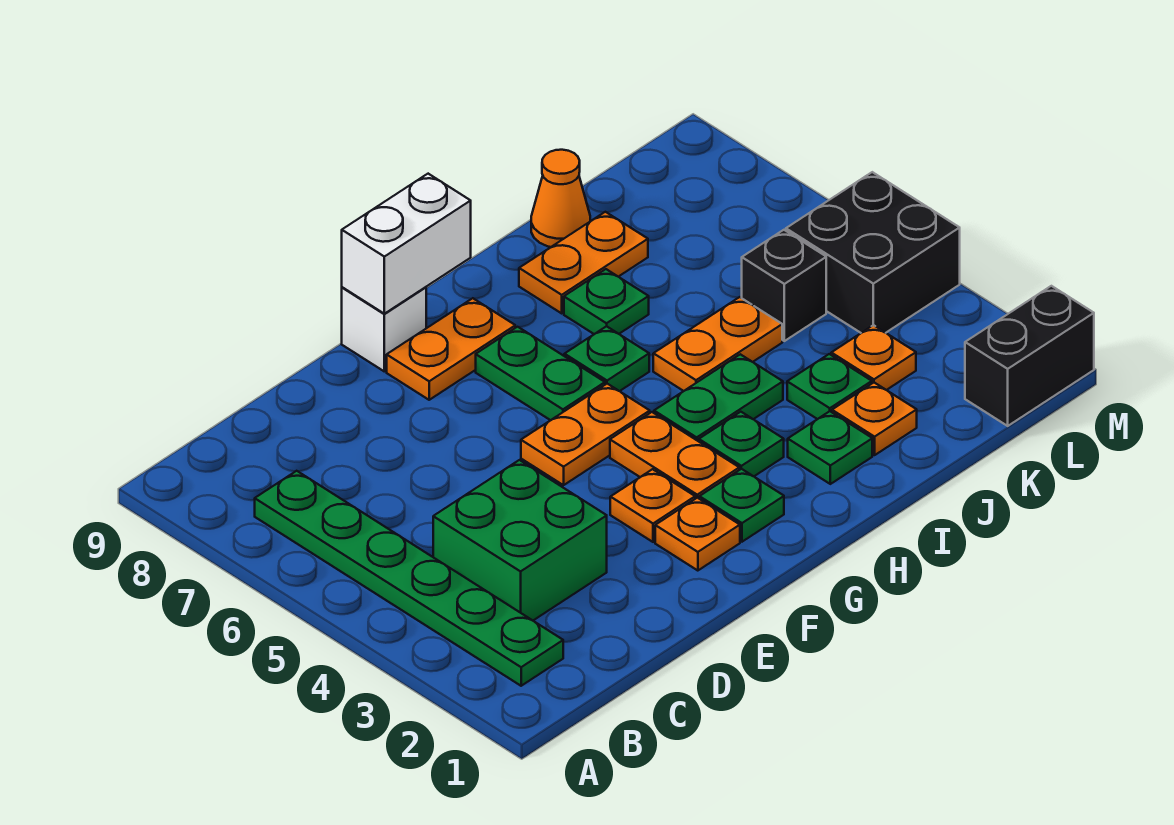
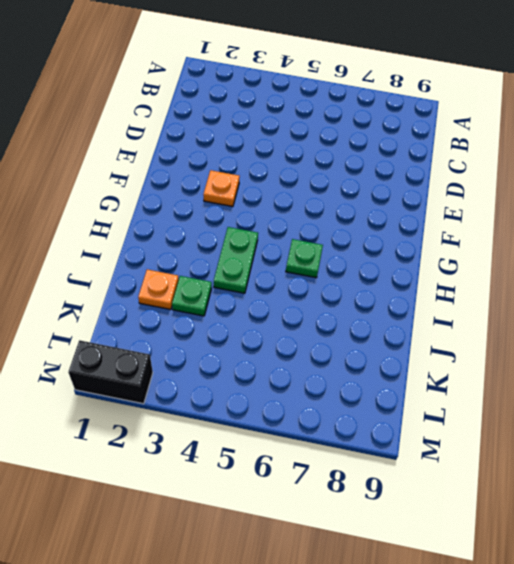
black brick M1:M2 level 1 -> black brick L1:M1 level 1
none -> green plate B2:B7 level 1
none -> green brick C3:D4 level 1
none -> orange plate F2 level 1

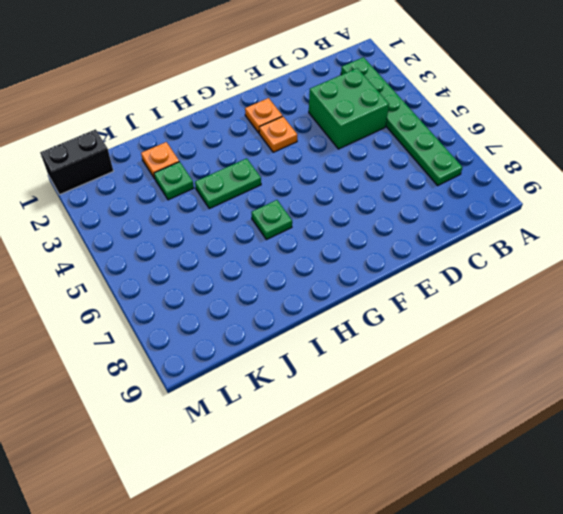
none -> orange plate F5:G5 level 1
none -> orange plate F8:G8 level 1
none -> white brick F9 level 1

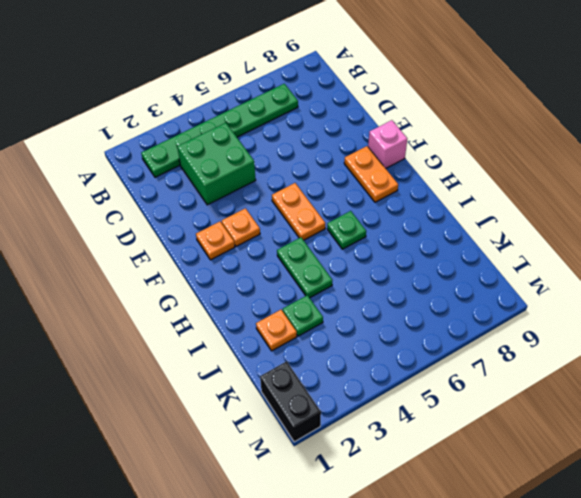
pink brick F9 level 1 -> white brick F9 level 1
none -> green plate G2 level 1
none -> orange plate G3:G4 level 1
none -> green plate G6:G7 level 1

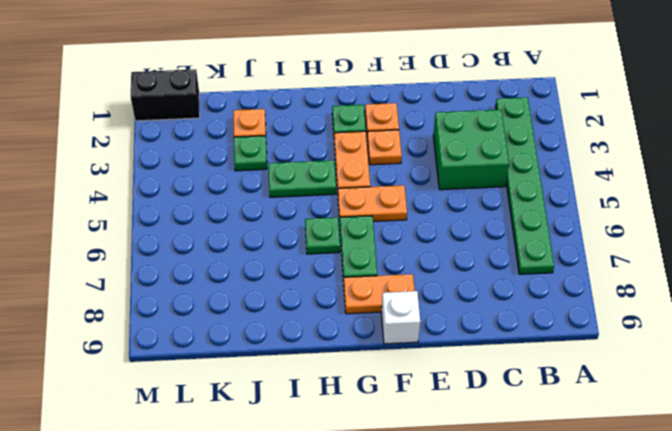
none -> green plate H3 level 1
none -> green plate I2 level 1
none -> orange plate I5:J5 level 1

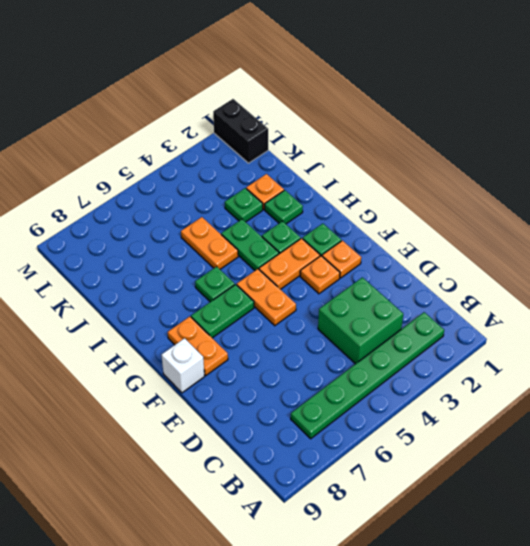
none -> green plate I7 level 1
none -> orange plate I8:J8 level 1
none -> orange cone J9 level 1

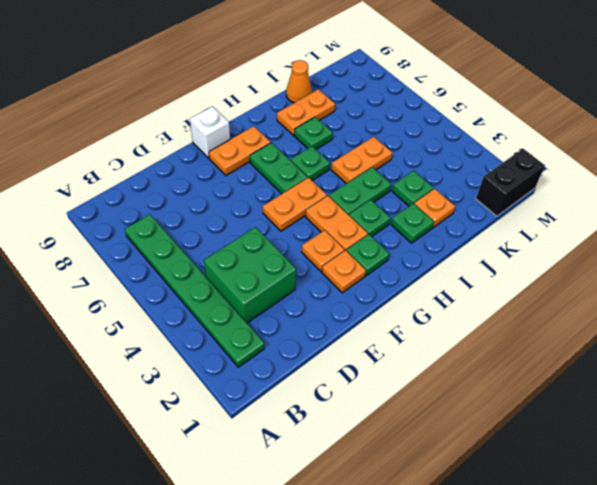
none -> orange plate K3 level 1
none -> black brick K5 level 1
none -> black brick L4:M5 level 1

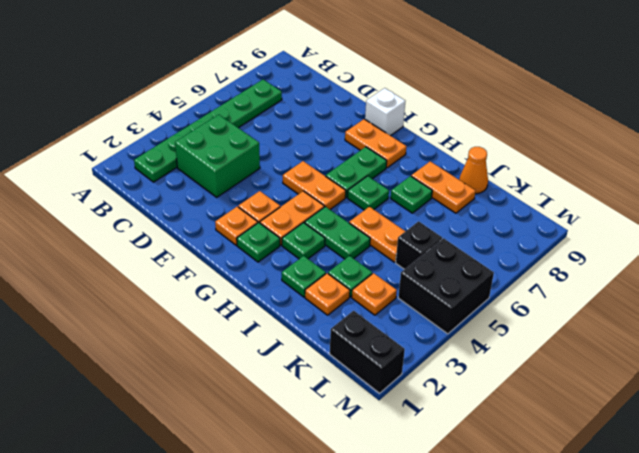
none -> white brick F9:G9 level 2

